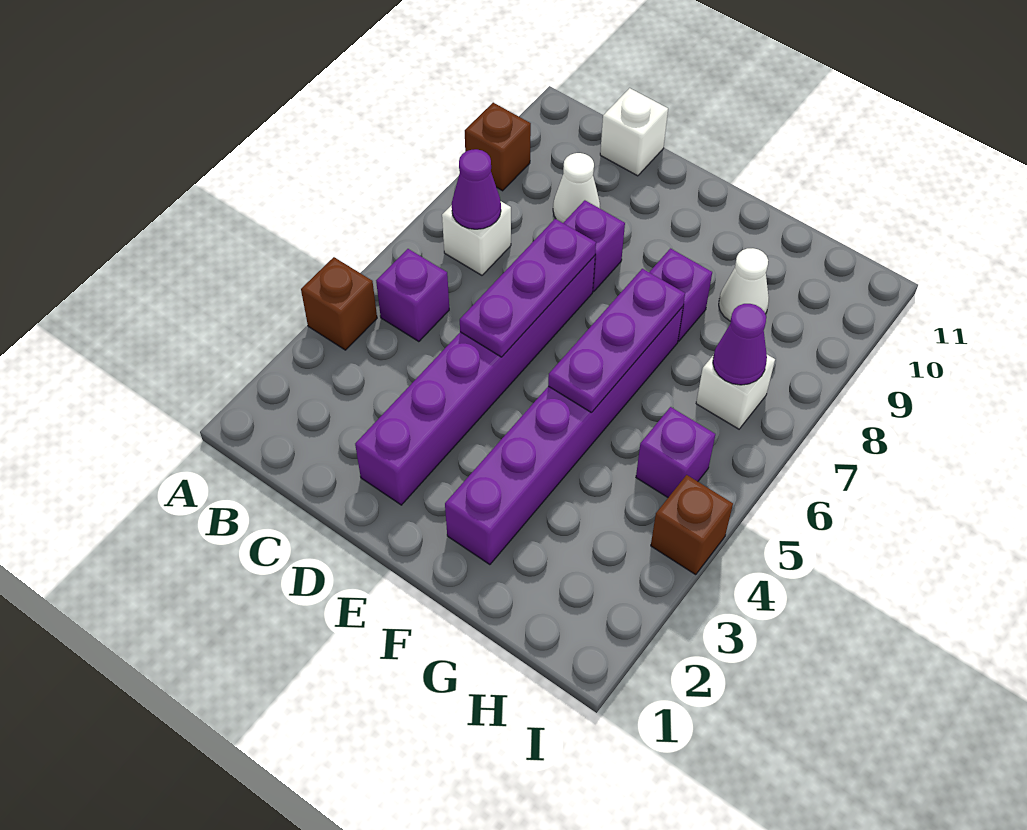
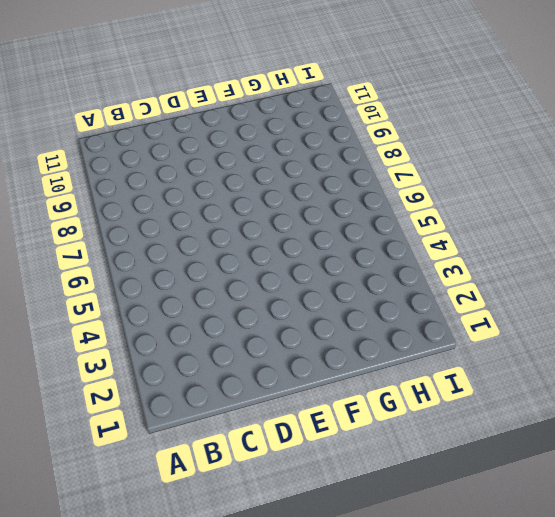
none -> brown brick A4 level 1
none -> brown brick A9 level 1
none -> purple brick B5 level 1

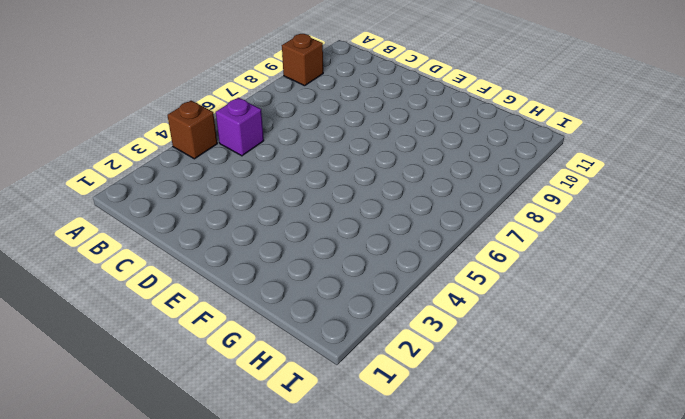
none -> white brick B7 level 1
none -> white cone C9 level 1
none -> white brick C11 level 1

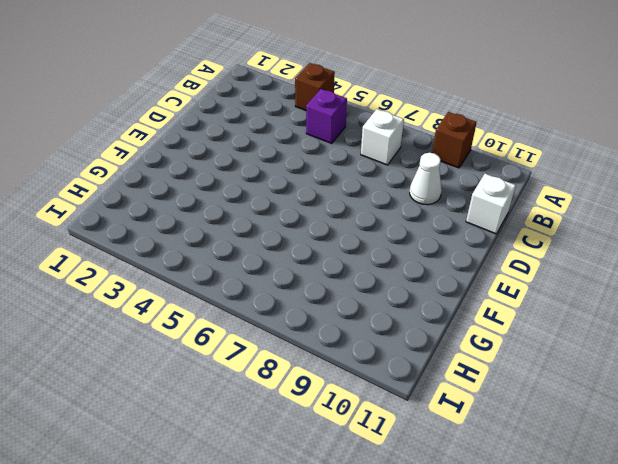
none -> purple brick D2:D7 level 1
none -> purple brick D8 level 1
none -> purple brick F2:F7 level 1

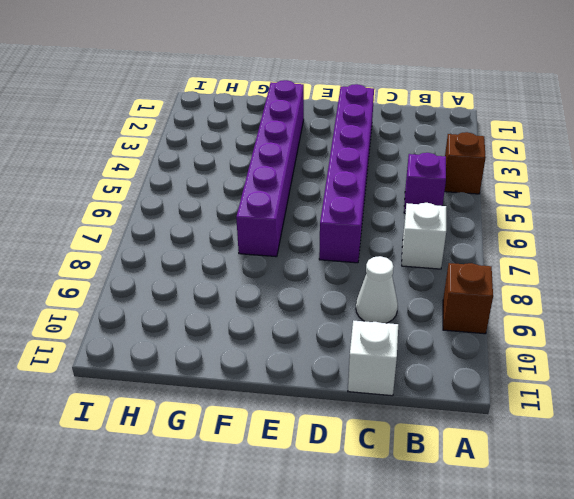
none -> purple brick D8 level 1
none -> purple brick F8 level 1
none -> white cone G9 level 1

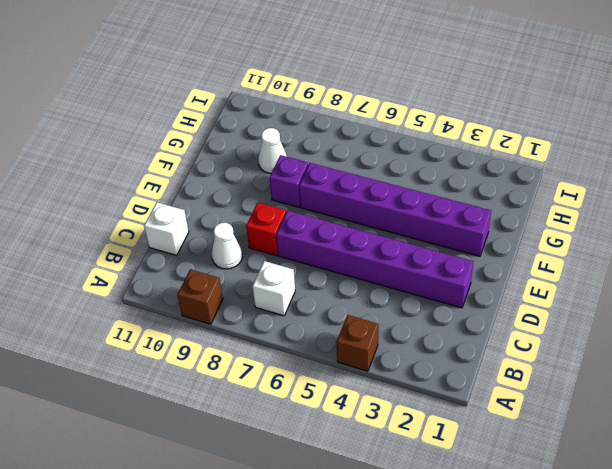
red brick D8 level 1 -> purple brick D8 level 1
none -> purple brick B5 level 1
none -> purple brick H5 level 1
none -> white brick H7 level 1

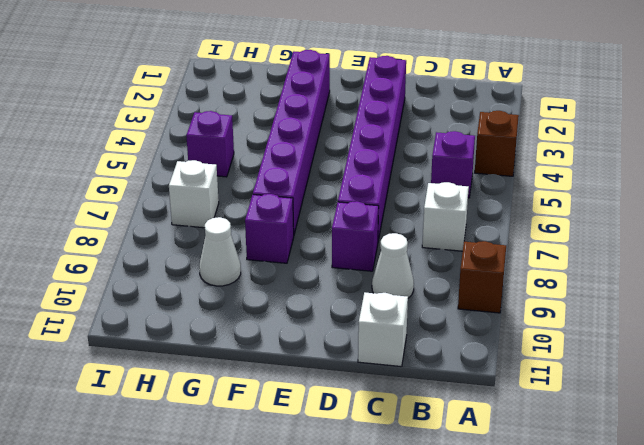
none -> brown brick I4 level 1
none -> purple cone B7 level 2
none -> purple plate D5:D7 level 2

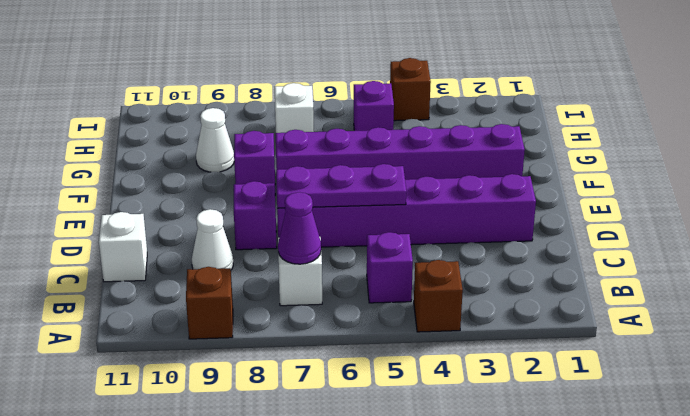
none -> purple plate F5:F7 level 2
none -> purple cone H7 level 2

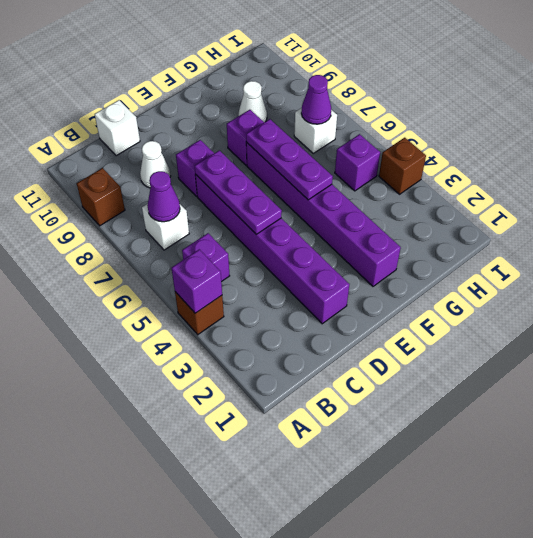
purple brick A4 level 2 -> none

